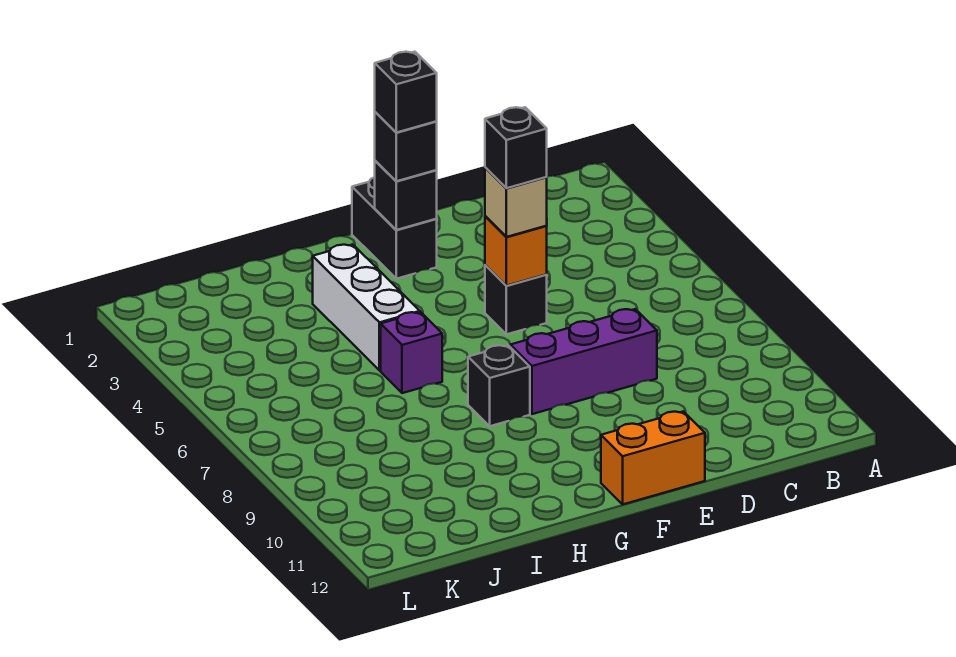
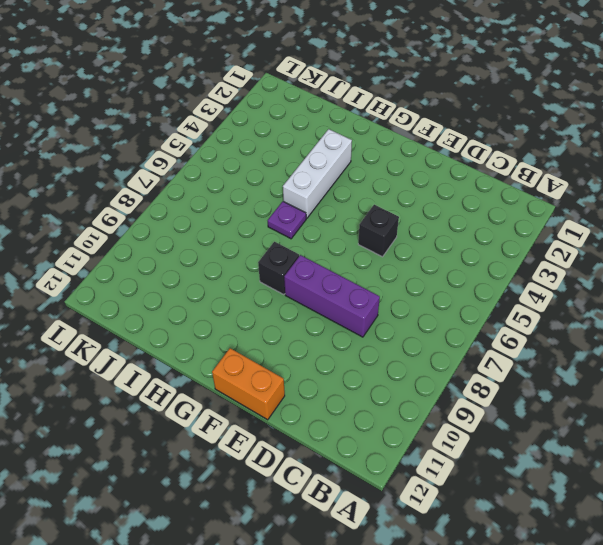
purple plate H6 level 1 -> purple brick H6 level 1
none -> black brick F1:F2 level 1
none -> orange brick E5 level 2
none -> black brick F2 level 2

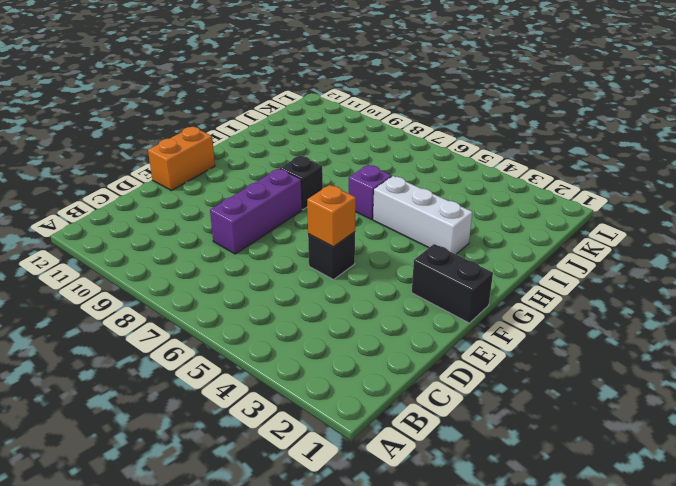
none -> black brick F2 level 2
none -> tan brick E5 level 3
none -> black brick F2 level 3

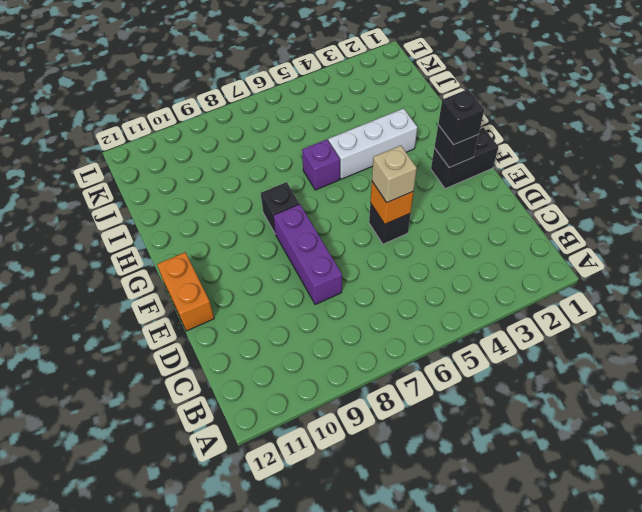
none -> black brick E5 level 4
none -> black brick F2 level 4

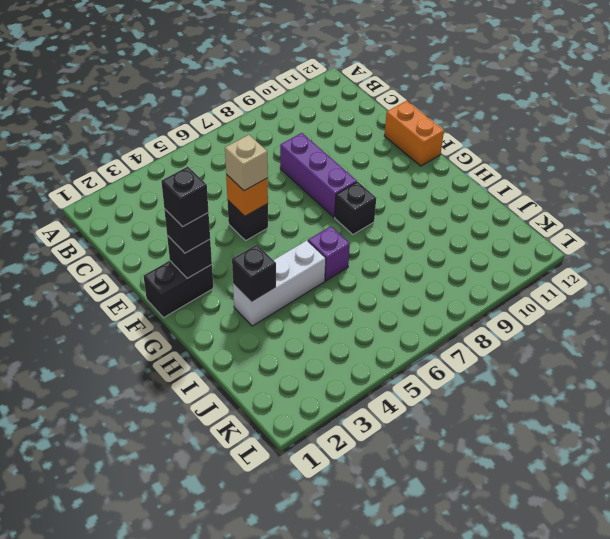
black brick H3 level 2 -> black brick E5 level 4

